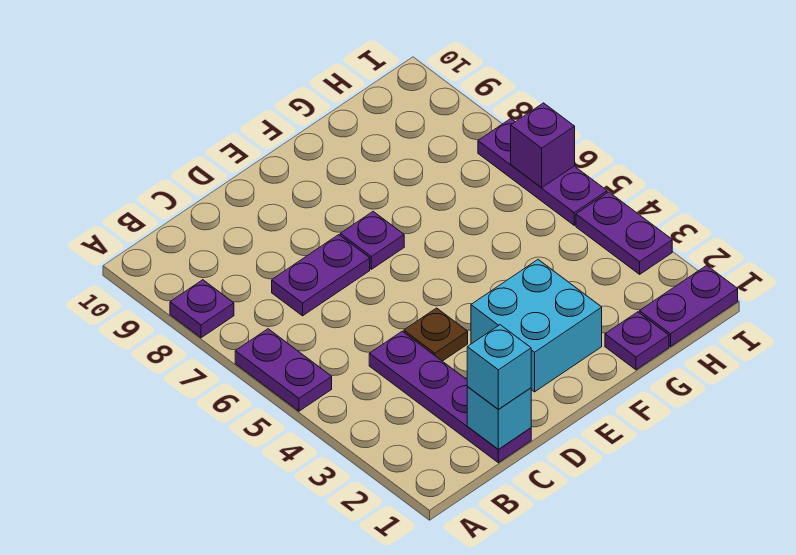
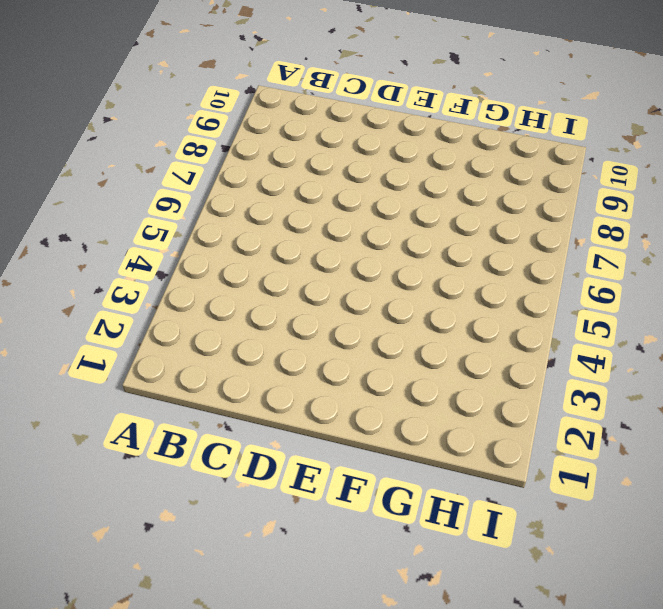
none -> purple plate A5:A6 level 1
none -> purple plate A8 level 1
none -> purple plate C1:C4 level 1

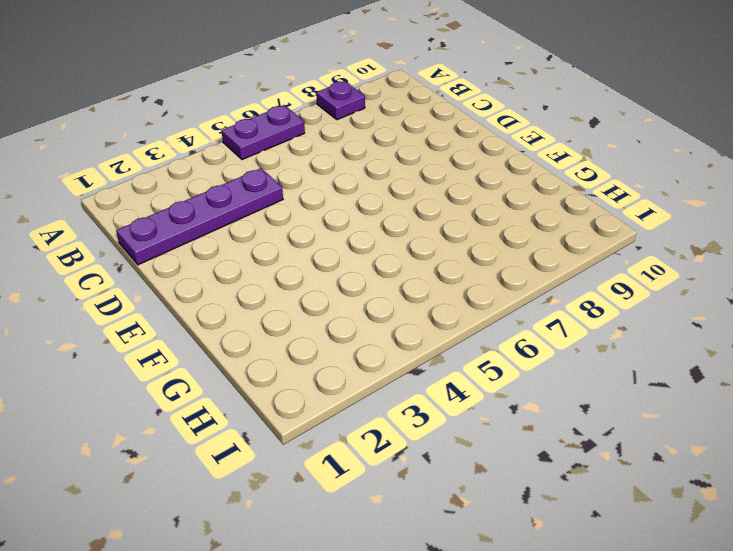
none -> purple plate C7:D7 level 1
none -> brown plate D4 level 1
none -> cyan brick E2:F3 level 1

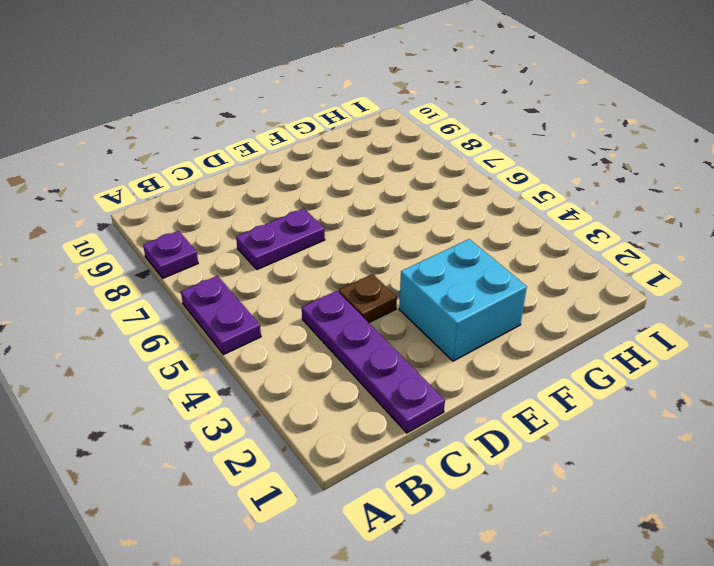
none -> purple plate E7 level 1
none -> purple plate G1 level 1
none -> purple plate H1:I1 level 1

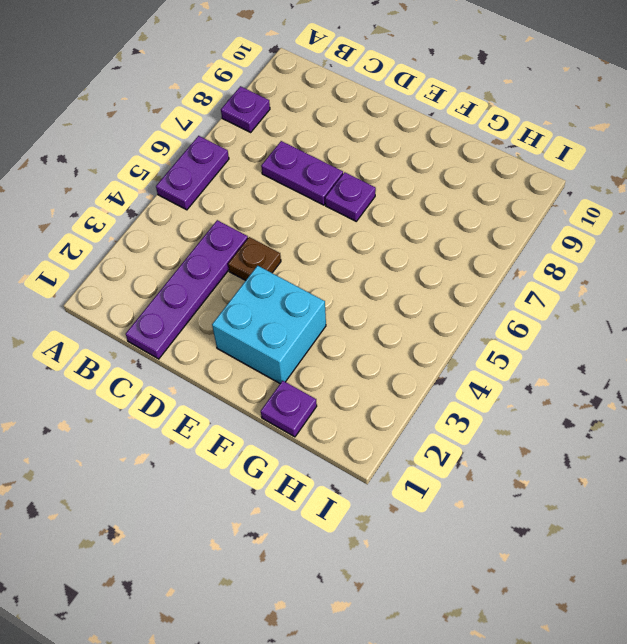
none -> purple plate H1:I1 level 1
none -> purple plate I3:I4 level 1
none -> purple plate I5:I7 level 1

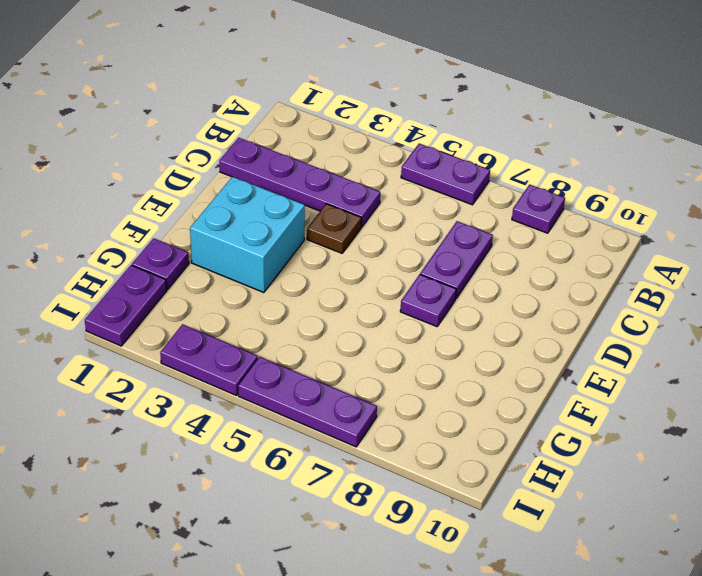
none -> cyan brick C1 level 2
none -> purple brick I6 level 2
none -> cyan brick C1 level 3

